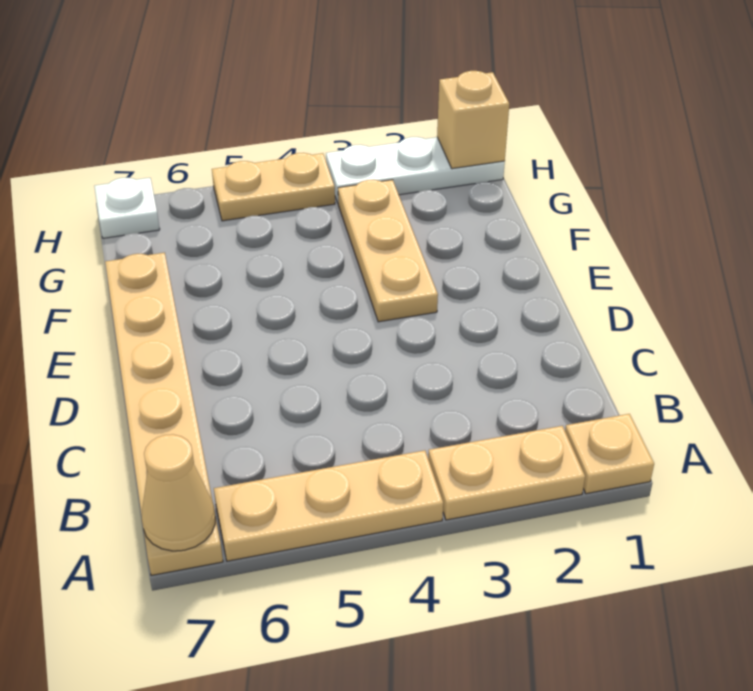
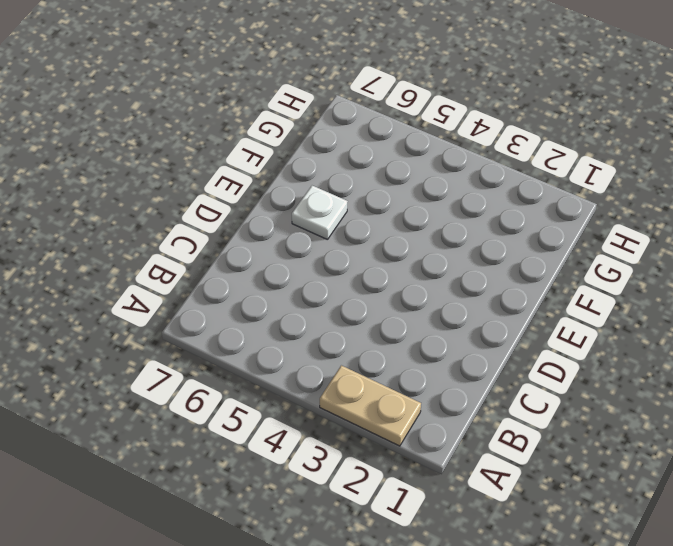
white plate E6 level 1 -> white plate H7 level 1
none -> tan plate A1 level 1
none -> tan plate A4:A6 level 1

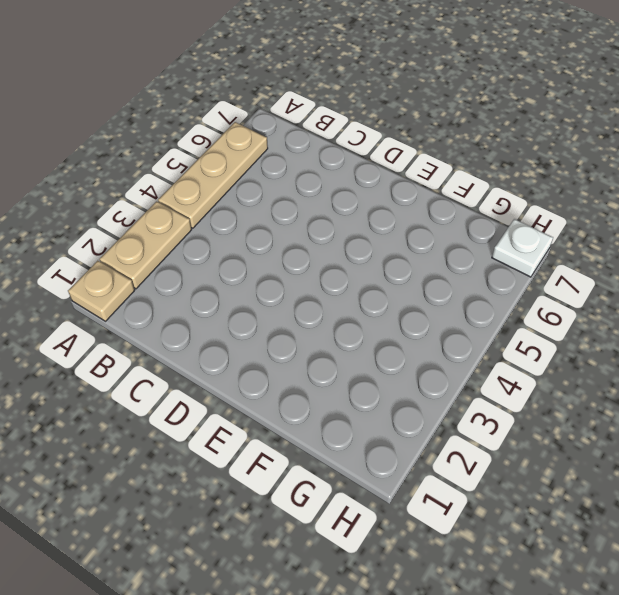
none -> tan plate A7:F7 level 1
none -> tan plate E3:G3 level 1

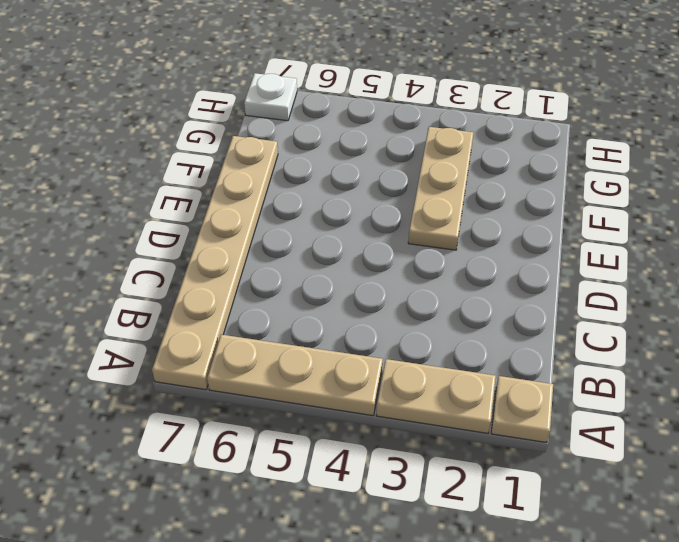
none -> white plate H1:H3 level 1
none -> tan plate H4:H5 level 1

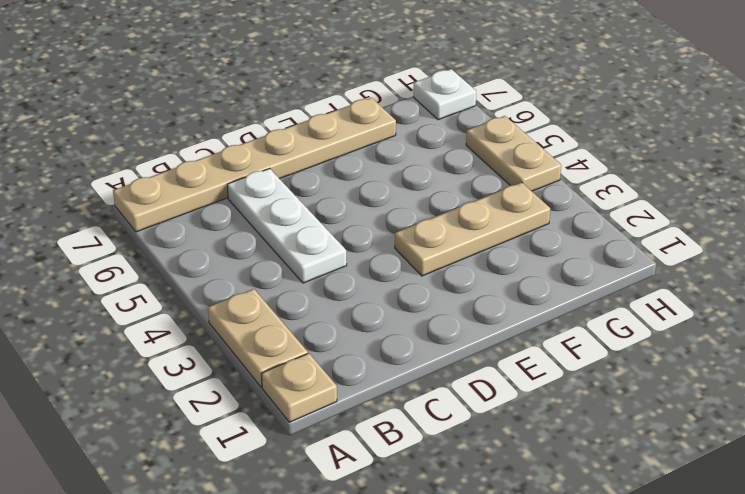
white plate C4:C6 level 1 -> white plate H1:H3 level 1
none -> tan plate A4:A6 level 1
none -> tan cone A7 level 2

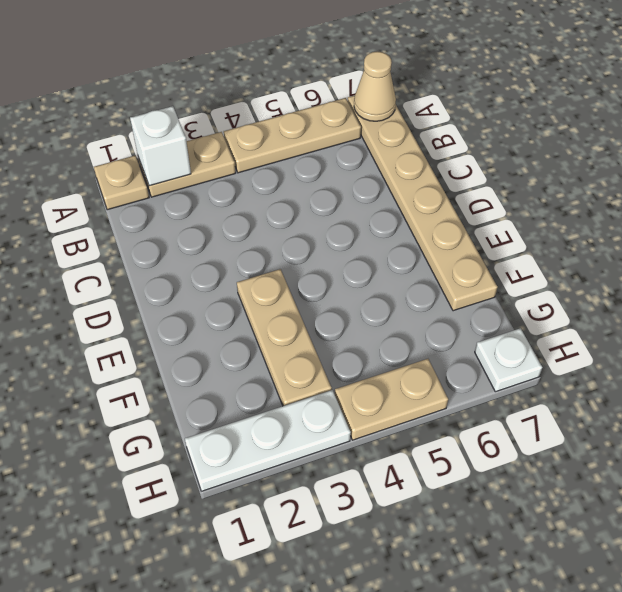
white brick A2 level 2 -> none
none -> tan brick H1 level 2

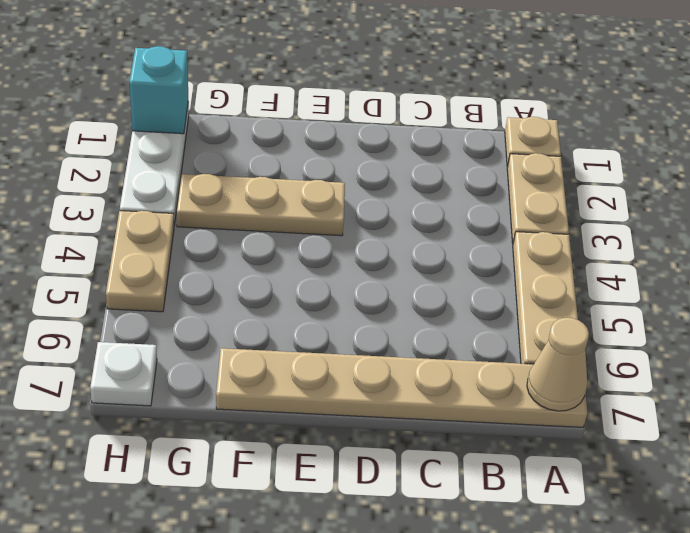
cyan brick H1 level 2 -> tan brick H1 level 2

